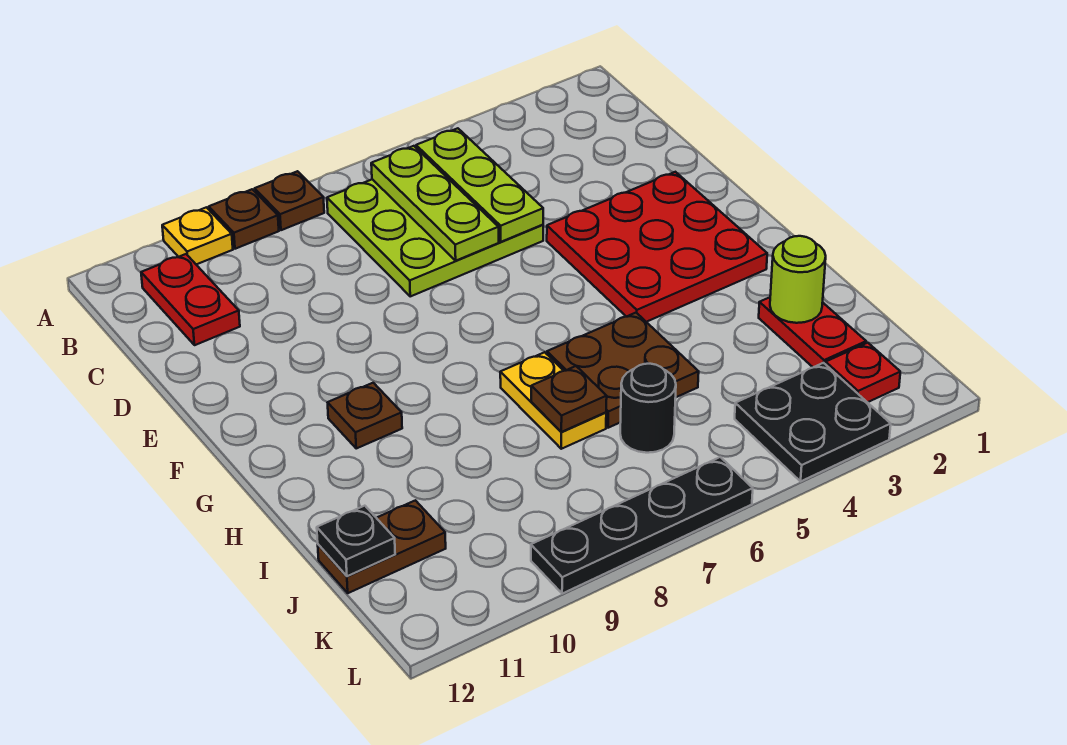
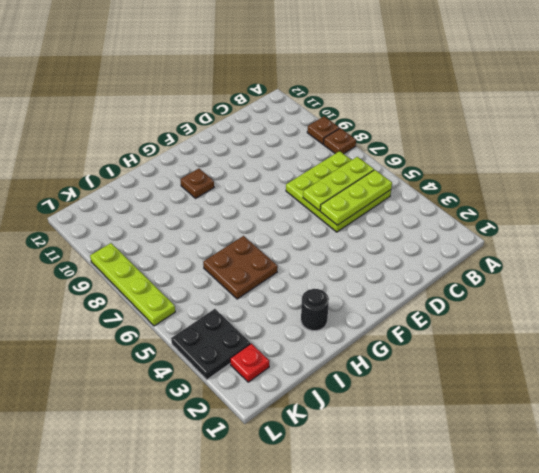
black round brick H2 level 1 -> black round brick J6 level 1
lime plate L6:L9 level 1 -> black plate L6:L9 level 1
none -> yellow plate A10 level 1
none -> red plate B11:C11 level 1
none -> red plate E2:G4 level 1

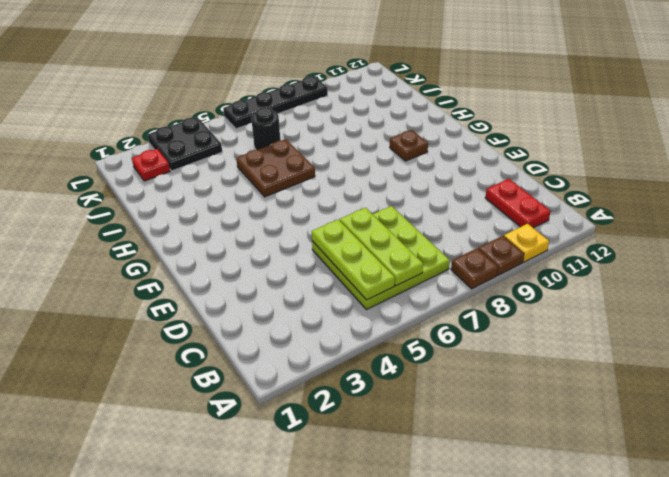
none -> red plate E2:G4 level 1
none -> yellow plate H7:I7 level 1
none -> red plate I2:J2 level 1

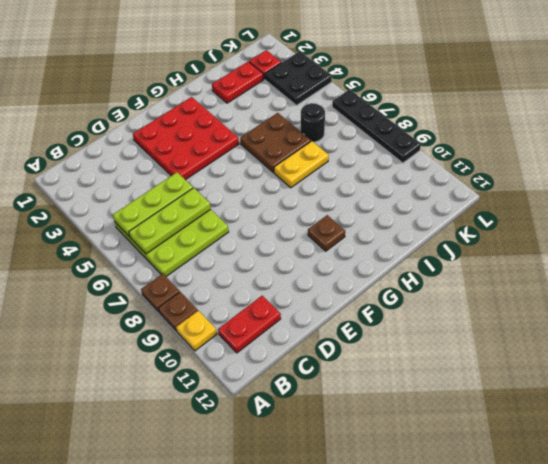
none -> brown plate J11:J12 level 1
none -> lime round brick I2 level 2
none -> brown plate I7 level 2

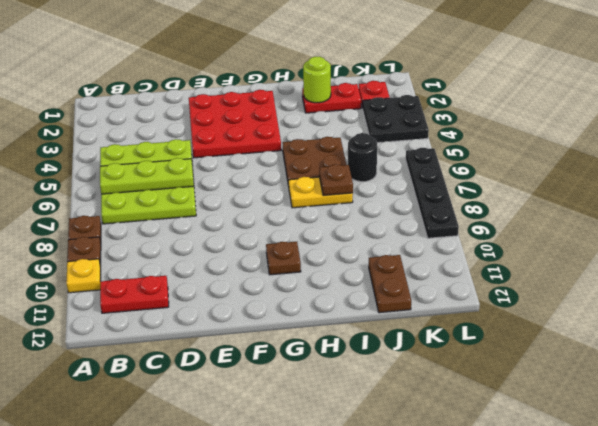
none -> black plate J12 level 2

